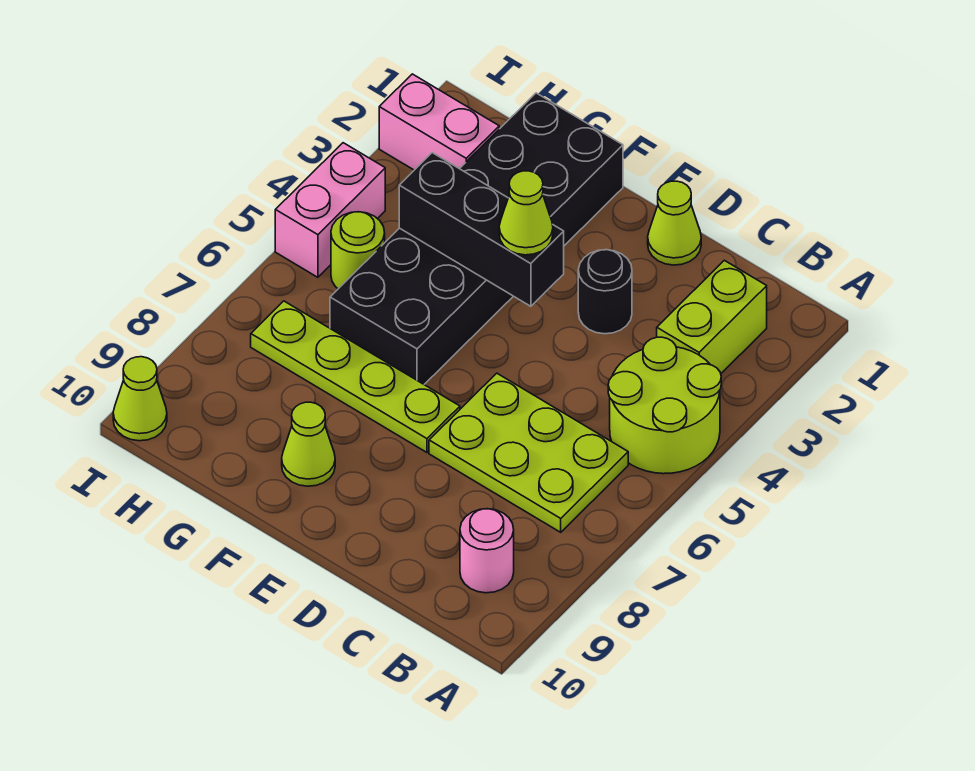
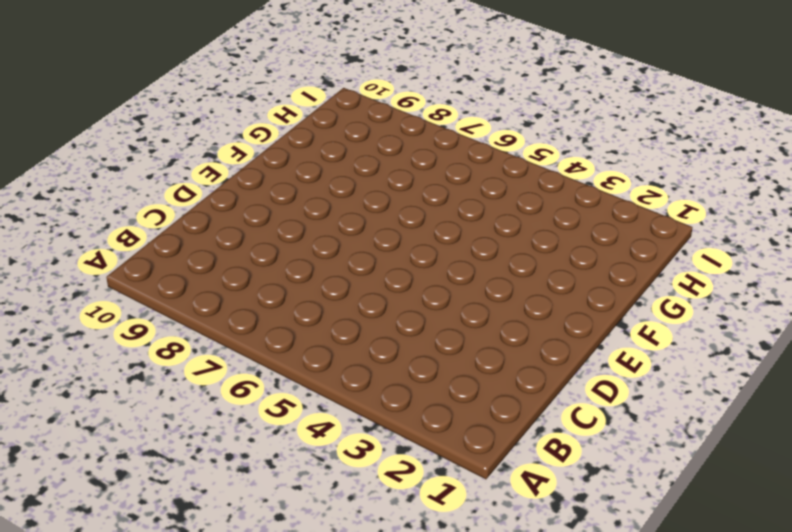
none -> lime round brick A4:B5 level 1
none -> lime brick B2:B3 level 1
none -> lime plate B6:D7 level 1

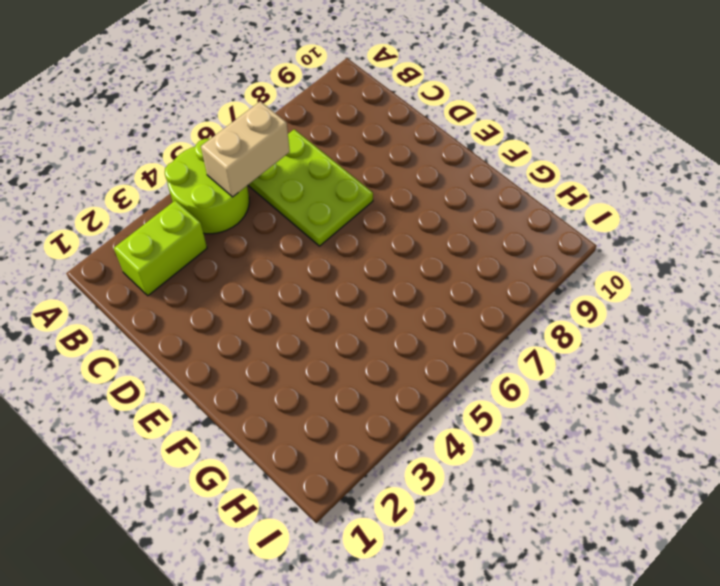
tan brick B5:B6 level 2 -> none
none -> pink round brick B9 level 1
none -> lime cone D1 level 1
none -> black round brick D3 level 1

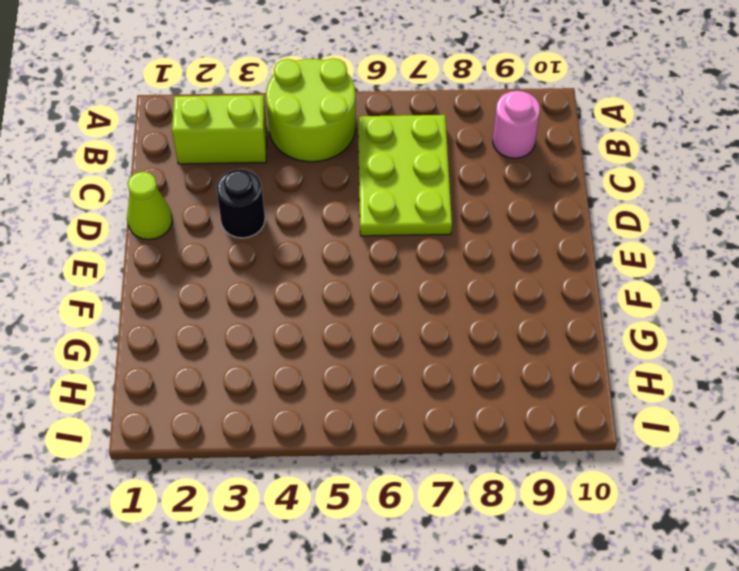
none -> lime plate E7:H7 level 1
none -> black brick F1:G6 level 1
none -> lime cone F9 level 1

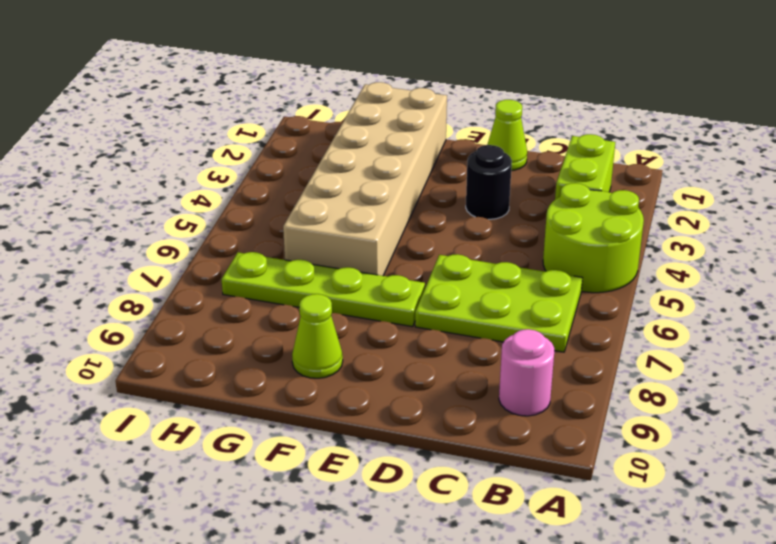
tan brick F1:G6 level 1 -> black brick F1:G6 level 1
none -> pink brick H2:I2 level 1
none -> lime round brick H5 level 1
none -> pink brick I4:I5 level 1

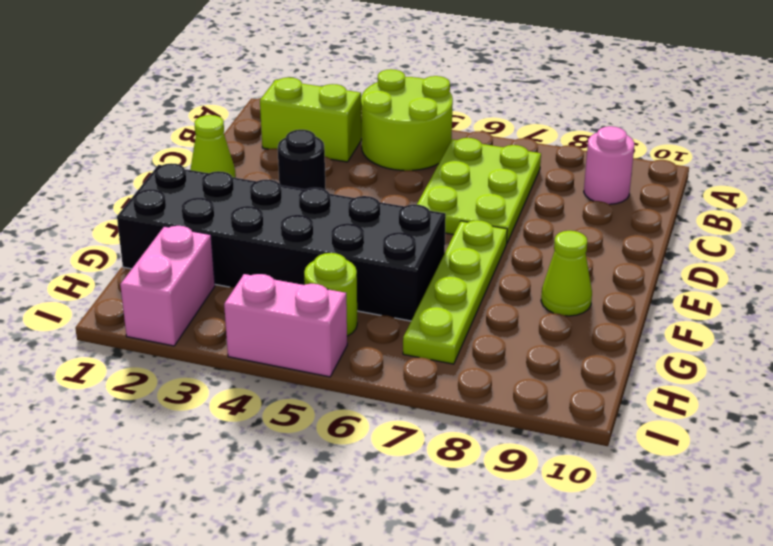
none -> lime cone I10 level 1
none -> black brick E4:G4 level 2
none -> lime cone E4 level 3

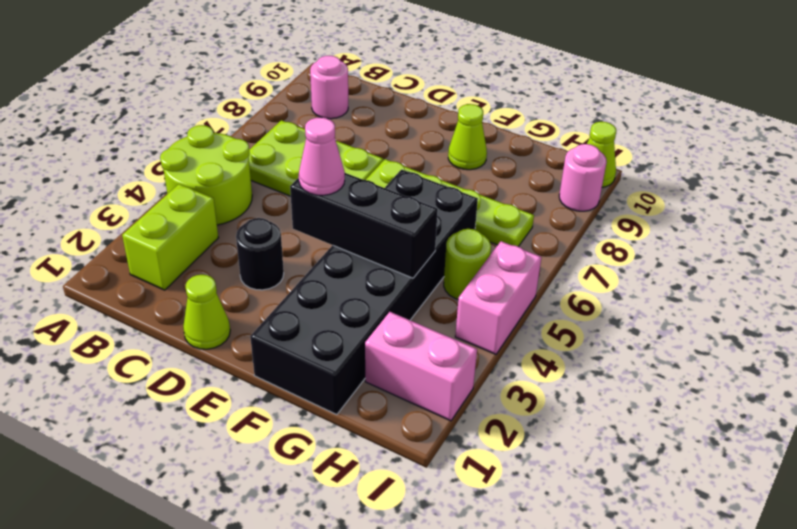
pink cone E4 level 3 -> lime cone E4 level 3
pink round brick I9 level 1 -> none

